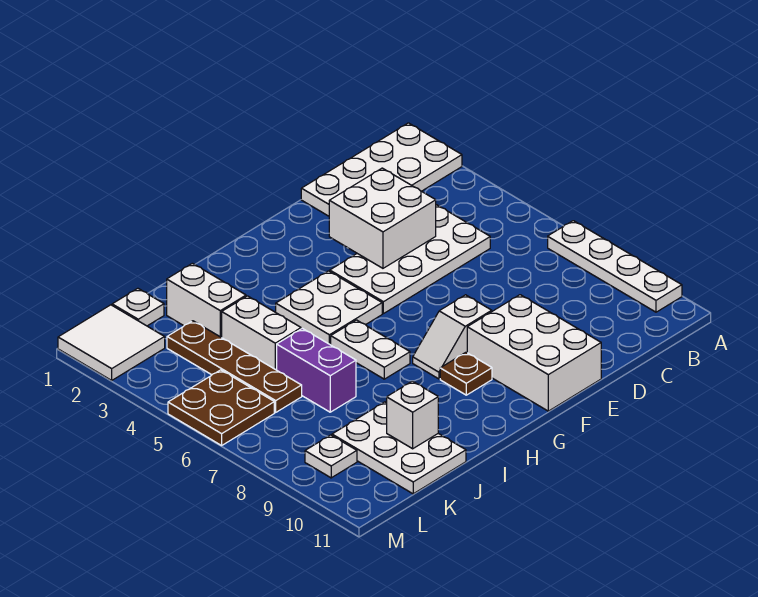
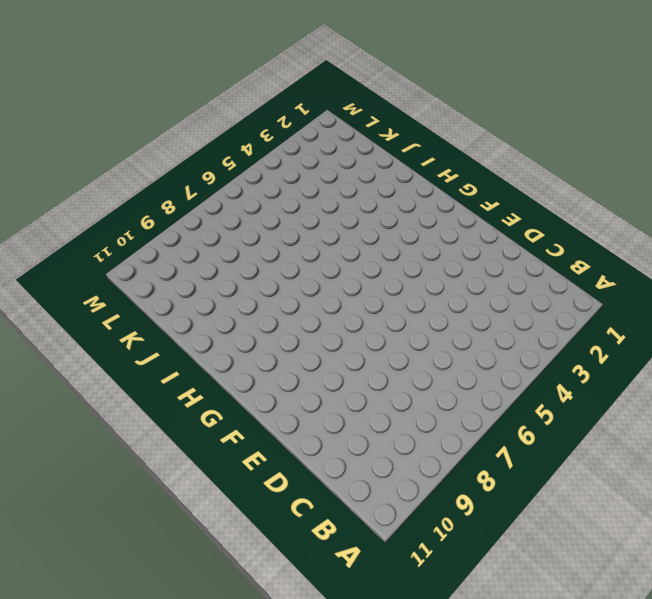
none -> white plate A1:D2 level 1
none -> white plate A7:A10 level 1
none -> white plate C4:F5 level 1

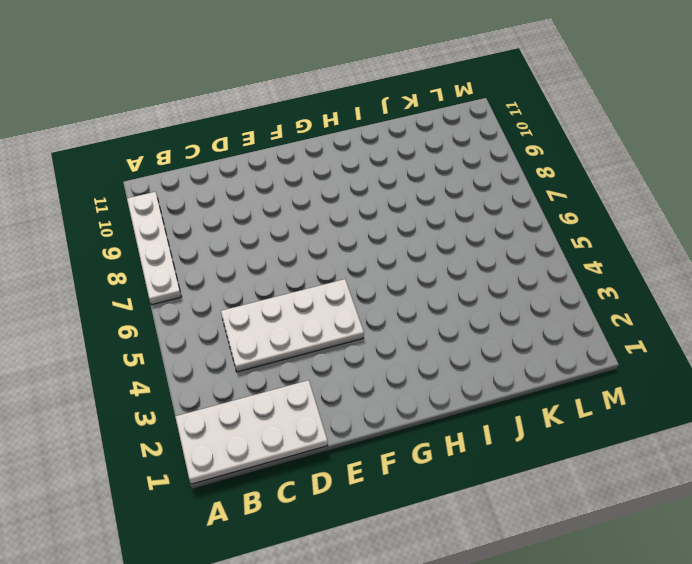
none -> white brick E9:F11 level 1
none -> white slope F8:G8 level 1 top F
none -> white plate G4:H5 level 1

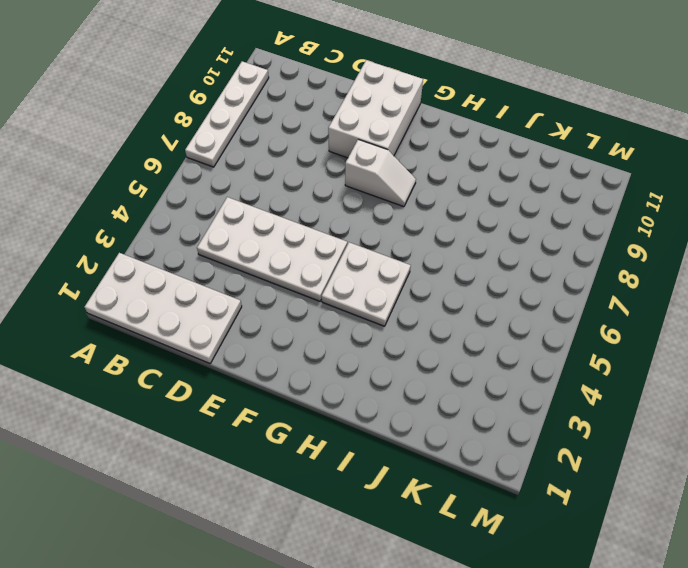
none -> brown plate G9 level 1
none -> white plate H6:H7 level 1
none -> white brick J2:J3 level 1

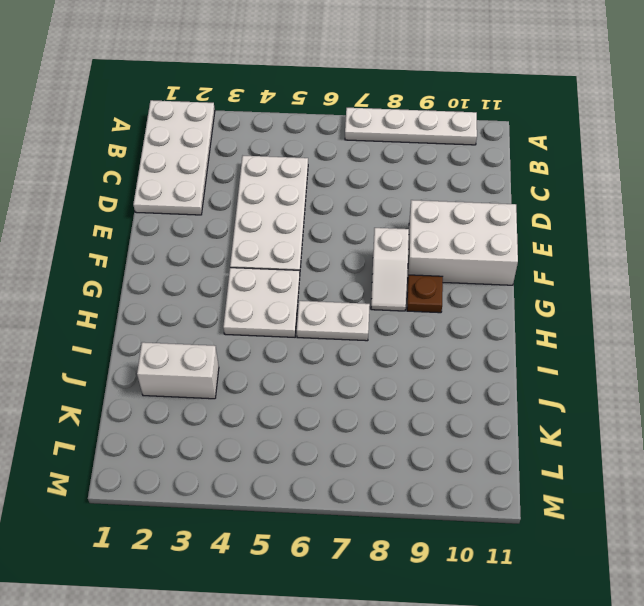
none -> white brick J4:J5 level 1
none -> purple brick J6:J7 level 1
none -> white plate J9:K11 level 1

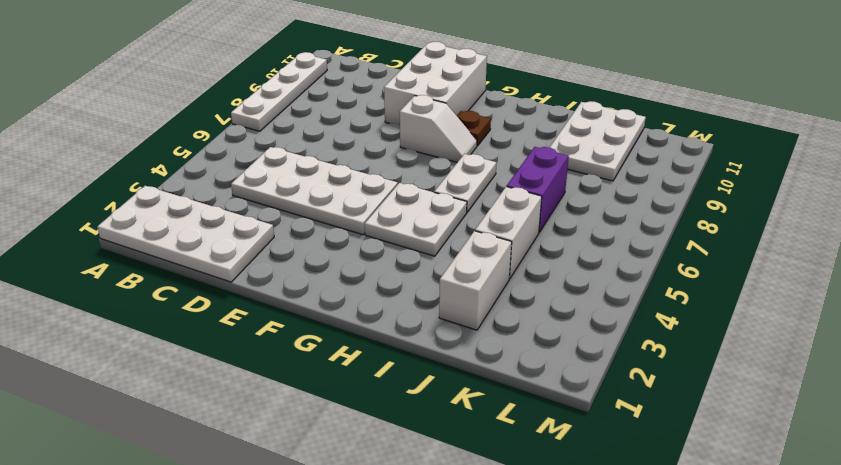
none -> white plate K1 level 1
none -> brown plate K3:K6 level 1
none -> white tile L1:M2 level 1

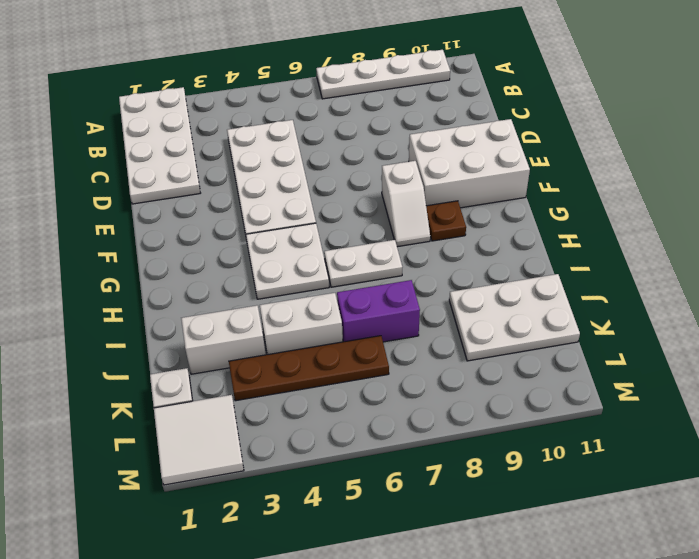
none -> brown plate L5:M6 level 1
none -> white plate L9 level 1
none -> white brick D3:E4 level 2

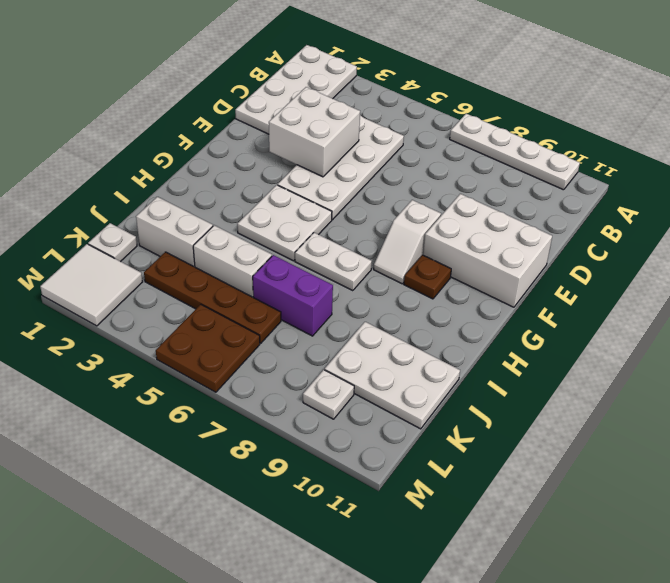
none -> white brick J10 level 2

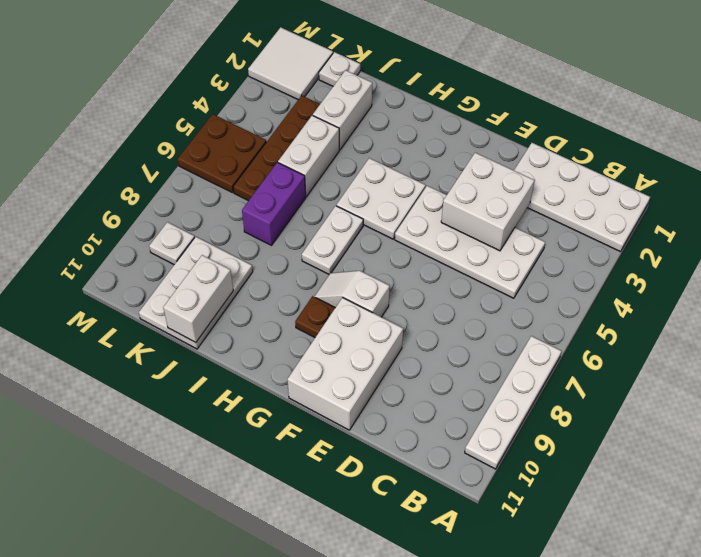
white brick J10:J11 level 2 -> white brick J10 level 2

